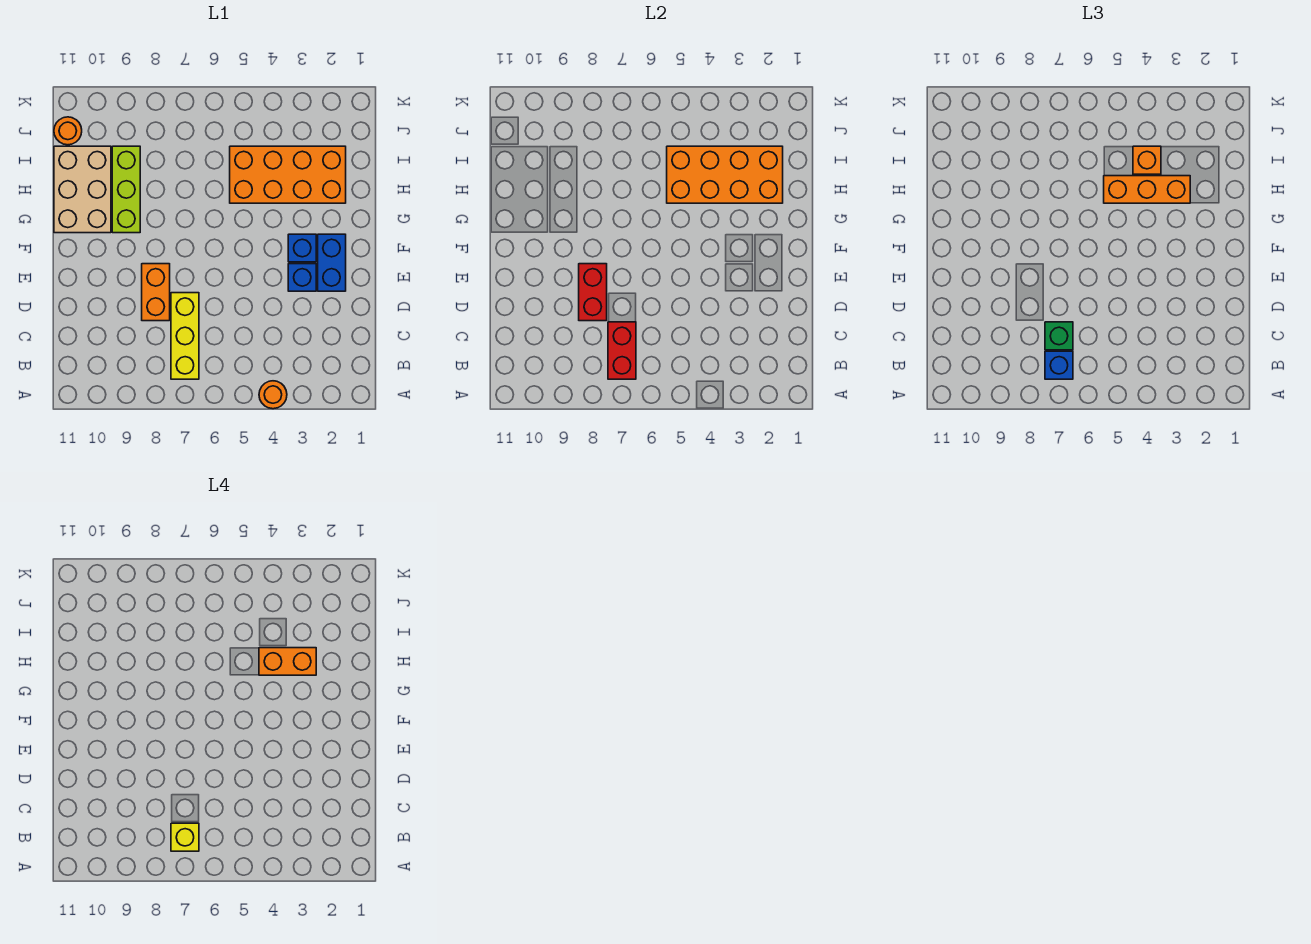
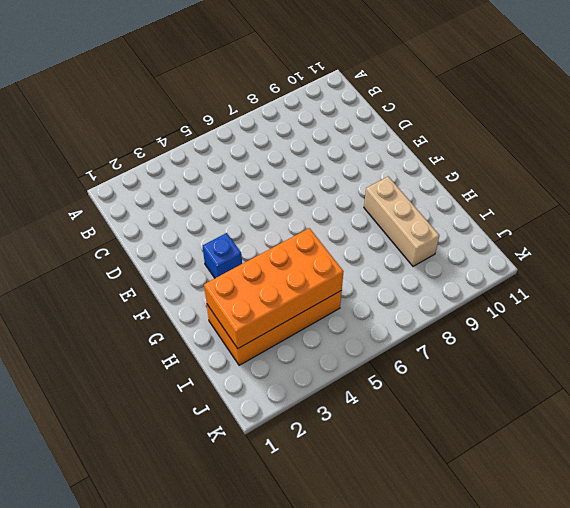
tan brick G9:I9 level 1 -> lime brick G9:I9 level 1
none -> orange round brick A4 level 1
none -> yellow brick B7:D7 level 1
none -> orange brick D8:E8 level 1

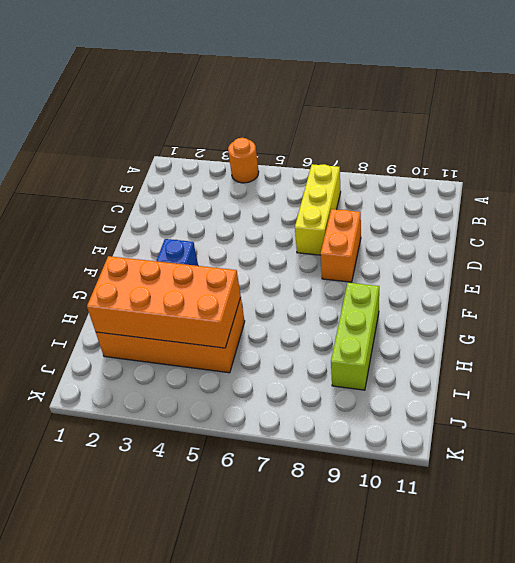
none -> blue brick E2:F2 level 1
none -> blue brick E3 level 1
none -> tan brick G10:I11 level 1

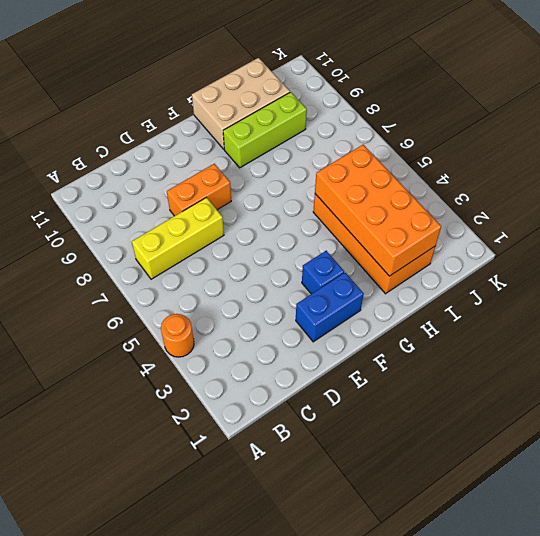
none -> blue brick E3 level 1
none -> orange round brick J11 level 1
none -> red brick B7:C7 level 2

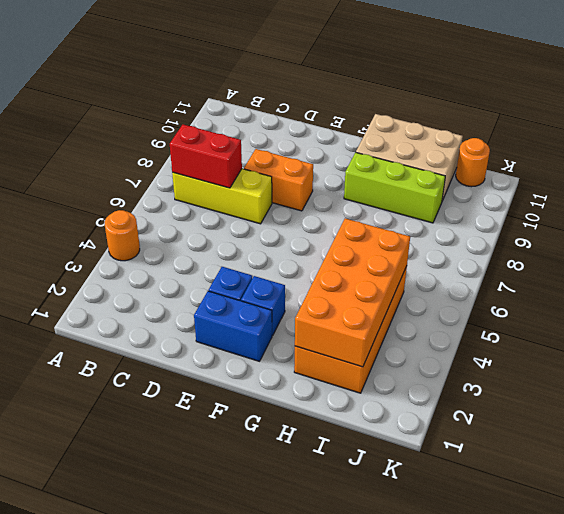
none -> red brick D8:E8 level 2
none -> blue brick B7 level 3
none -> green brick C7 level 3

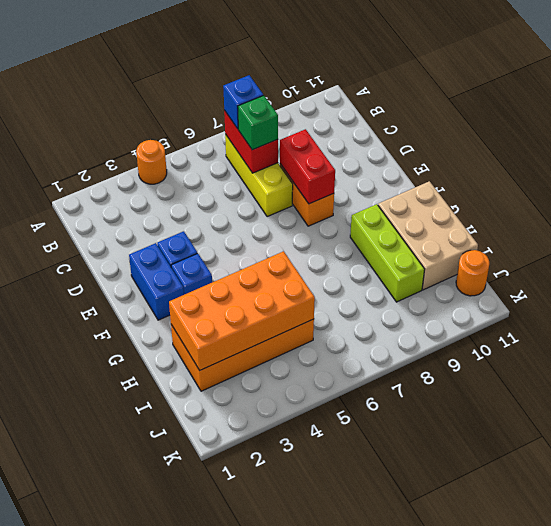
none -> orange brick H3:H5 level 3
none -> orange brick I4 level 3
none -> yellow brick B7 level 4

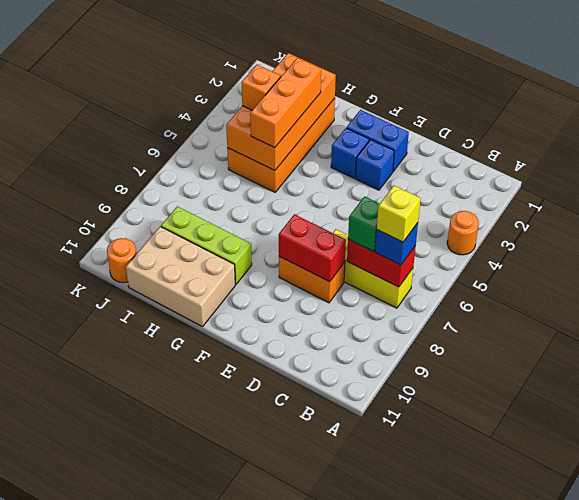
none -> orange brick H3:H4 level 4

